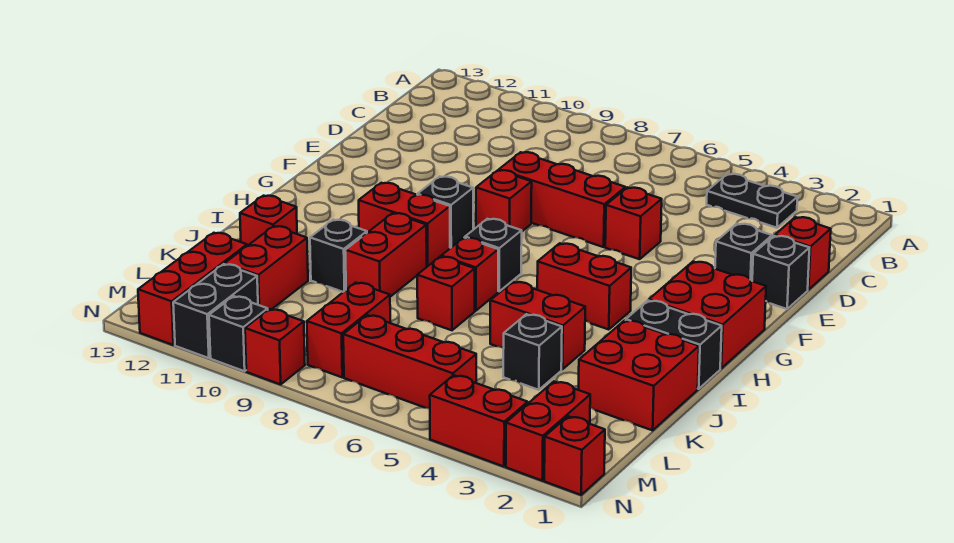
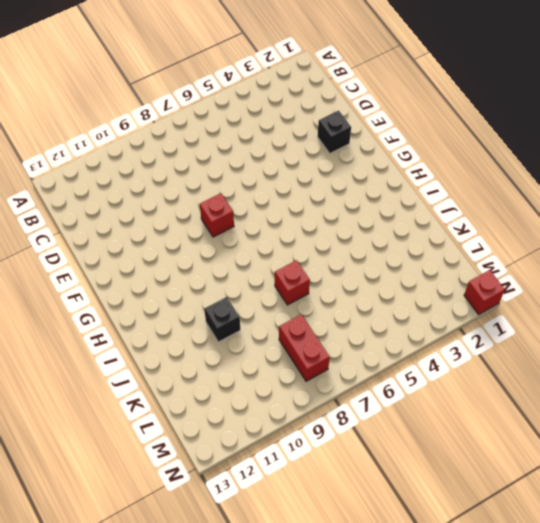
none -> black plate B3:B4 level 1
none -> red brick D1 level 1
none -> black brick E1 level 1
none -> red brick E5 level 1

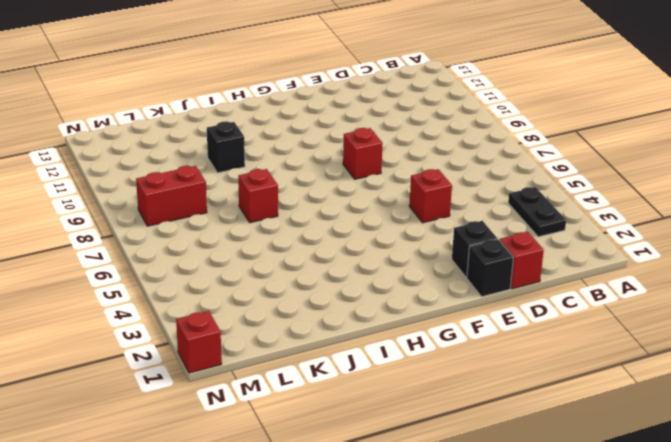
none -> red brick E6:E8 level 1
none -> red brick G1:H2 level 1
none -> black brick G9 level 1
none -> red brick H4:H5 level 1

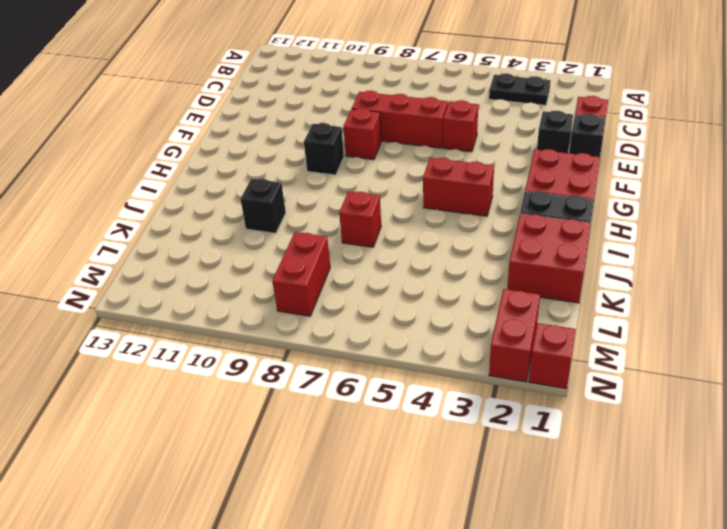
none -> black brick H7 level 1
none -> red brick H9:H10 level 1
none -> red brick I7 level 1
none -> red brick I9:J9 level 1

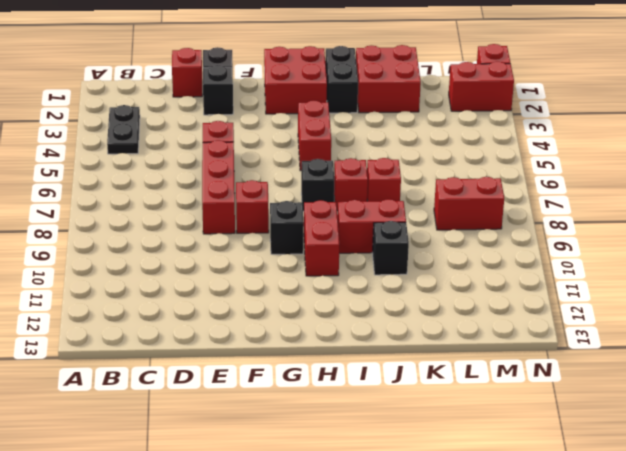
none -> red brick J4:J5 level 1
none -> red brick J12 level 1
none -> black brick K4 level 1
none -> red brick K11:L11 level 1

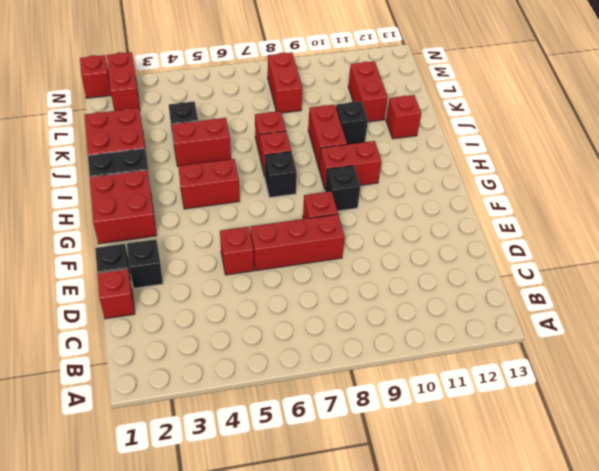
none -> black plate B3:B4 level 1
none -> red brick L12:N12 level 1
none -> red brick M5:M7 level 1
none -> black brick M11:N11 level 1

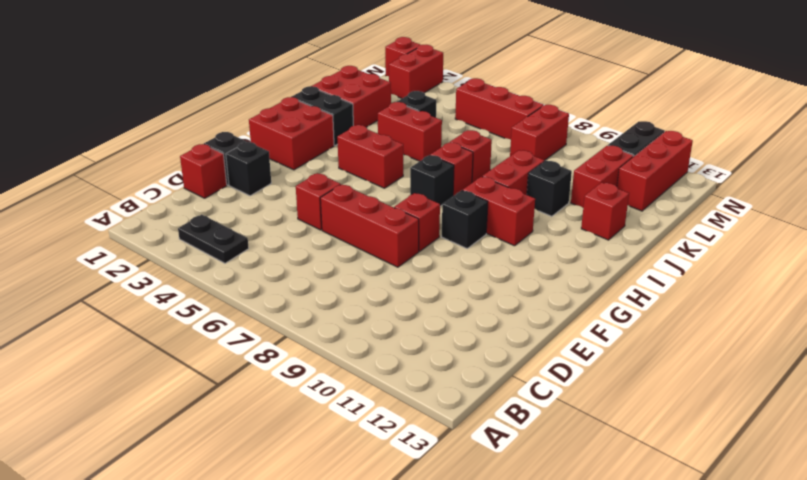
none -> red brick N3:N4 level 1
none -> red brick N9 level 1
none -> black brick N10 level 1

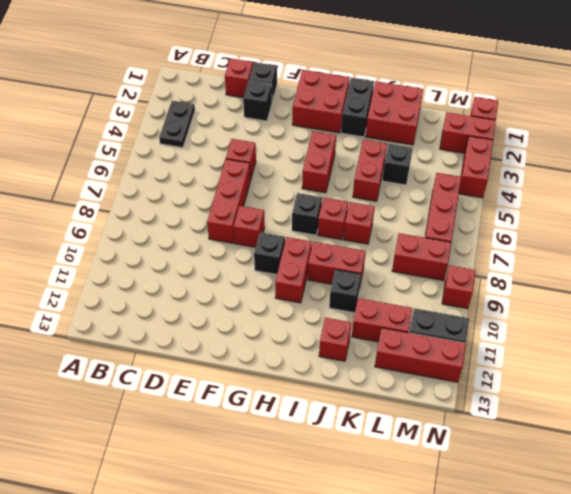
none -> black brick N10 level 1

